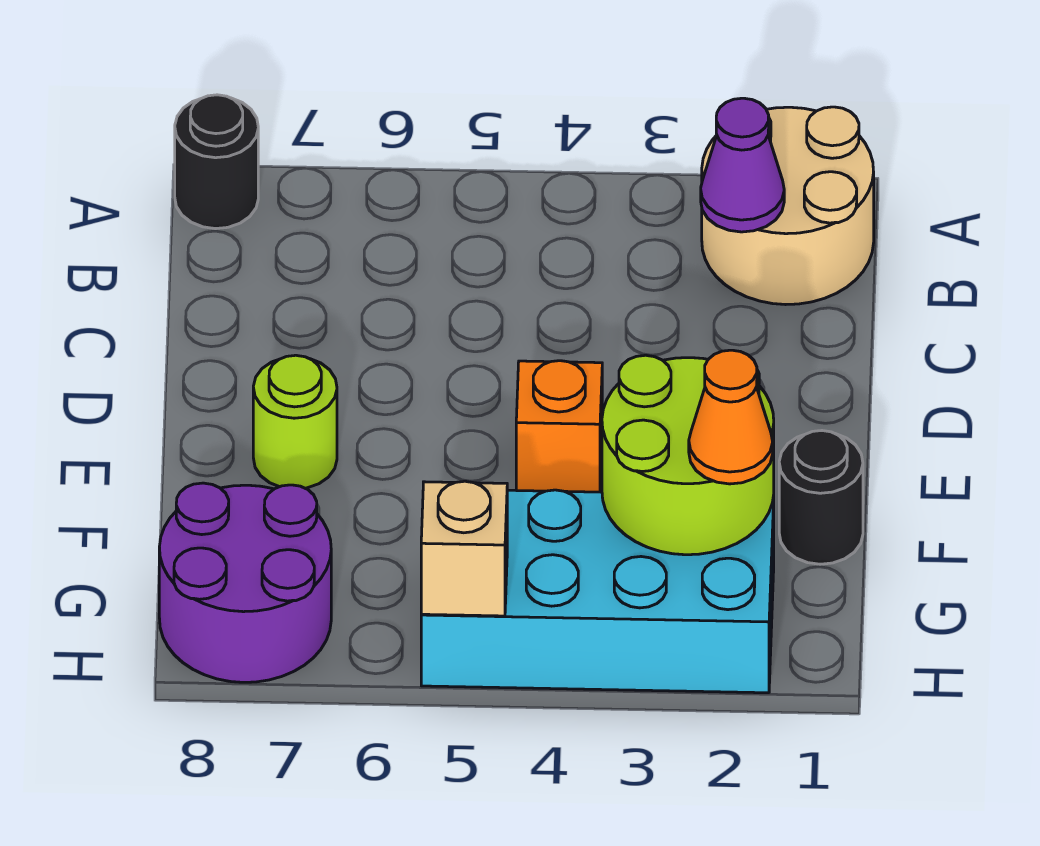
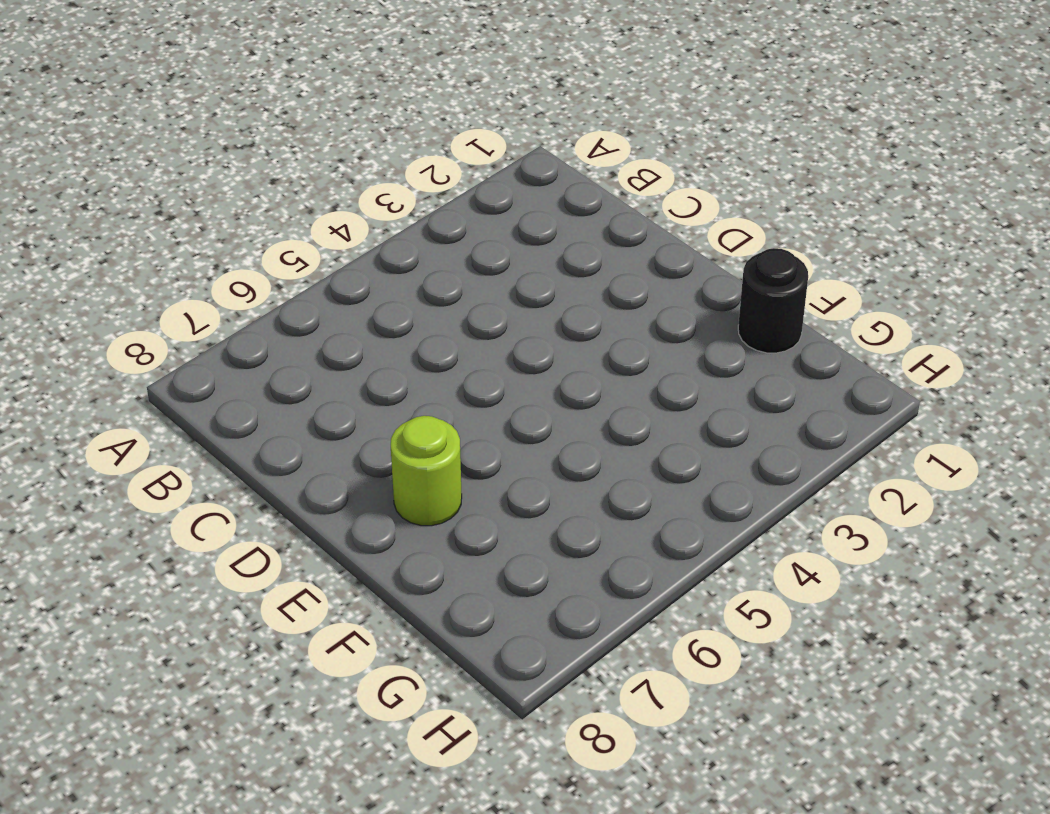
none -> tan round brick A1:B2 level 1
none -> black round brick A8 level 1

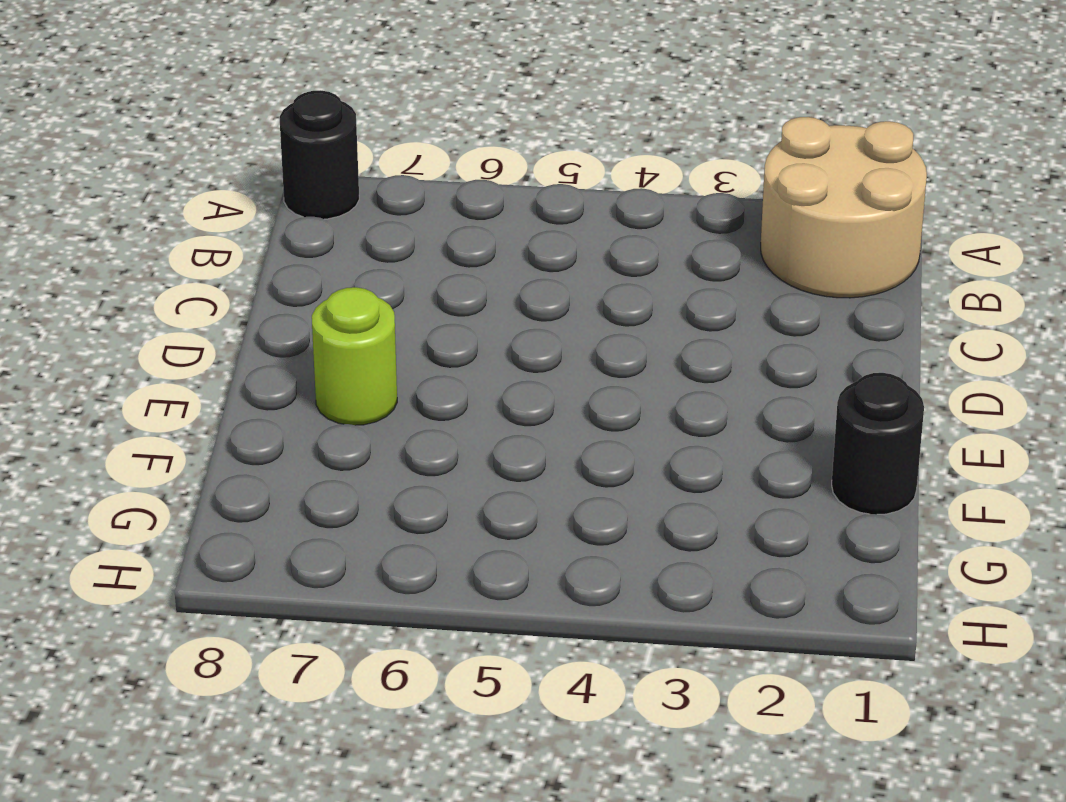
none -> orange brick E4 level 1
none -> cyan brick G2:H5 level 1

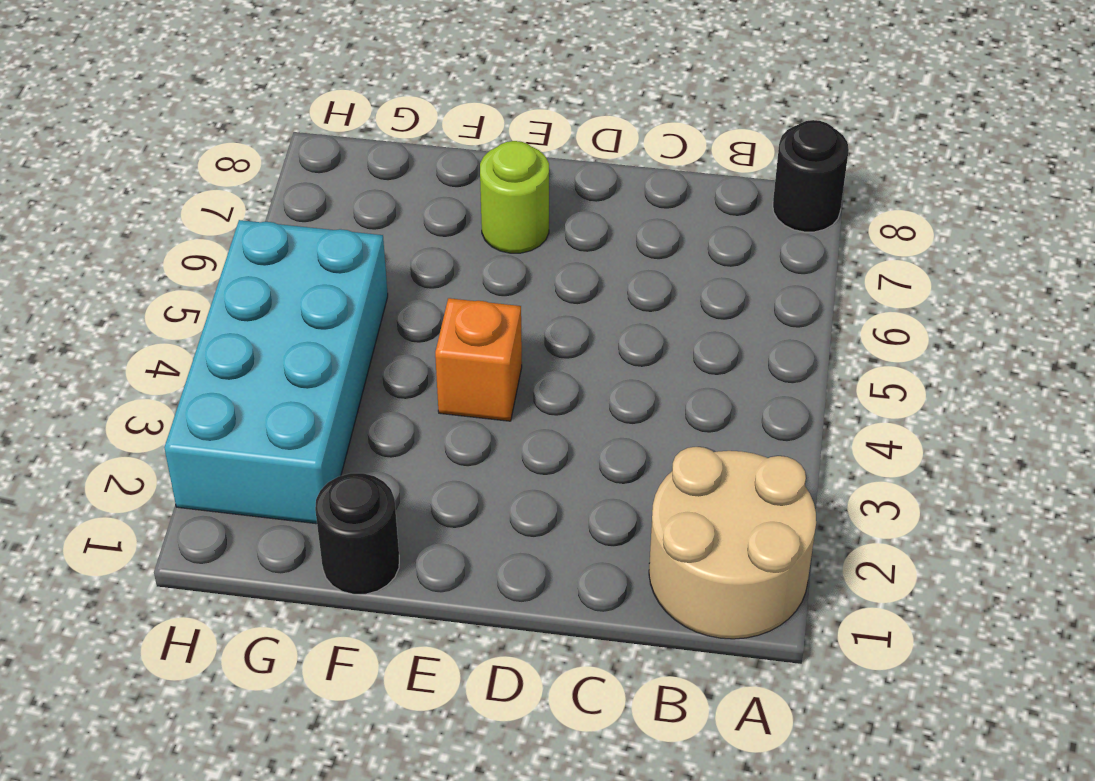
none -> purple round brick G7:H8 level 1
none -> purple cone B2 level 2

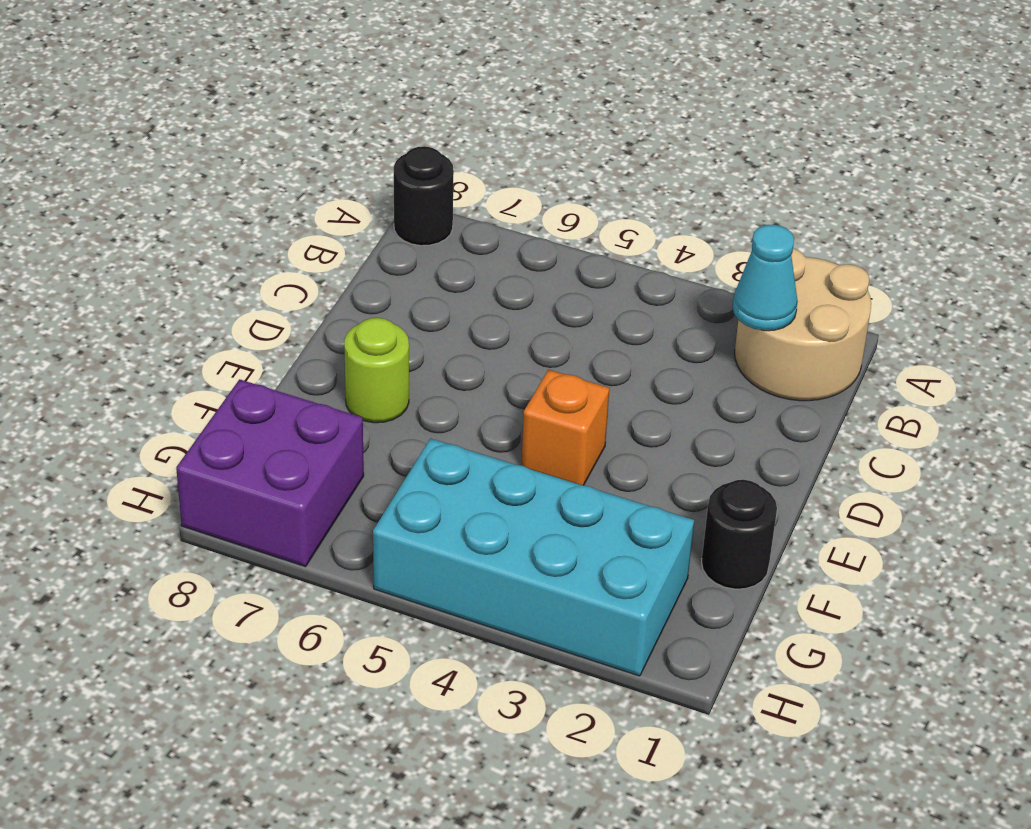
cyan cone B2 level 2 -> purple cone B2 level 2
purple brick G7:H8 level 1 -> purple round brick G7:H8 level 1
none -> lime round brick F2:G3 level 2
none -> tan brick H5 level 2

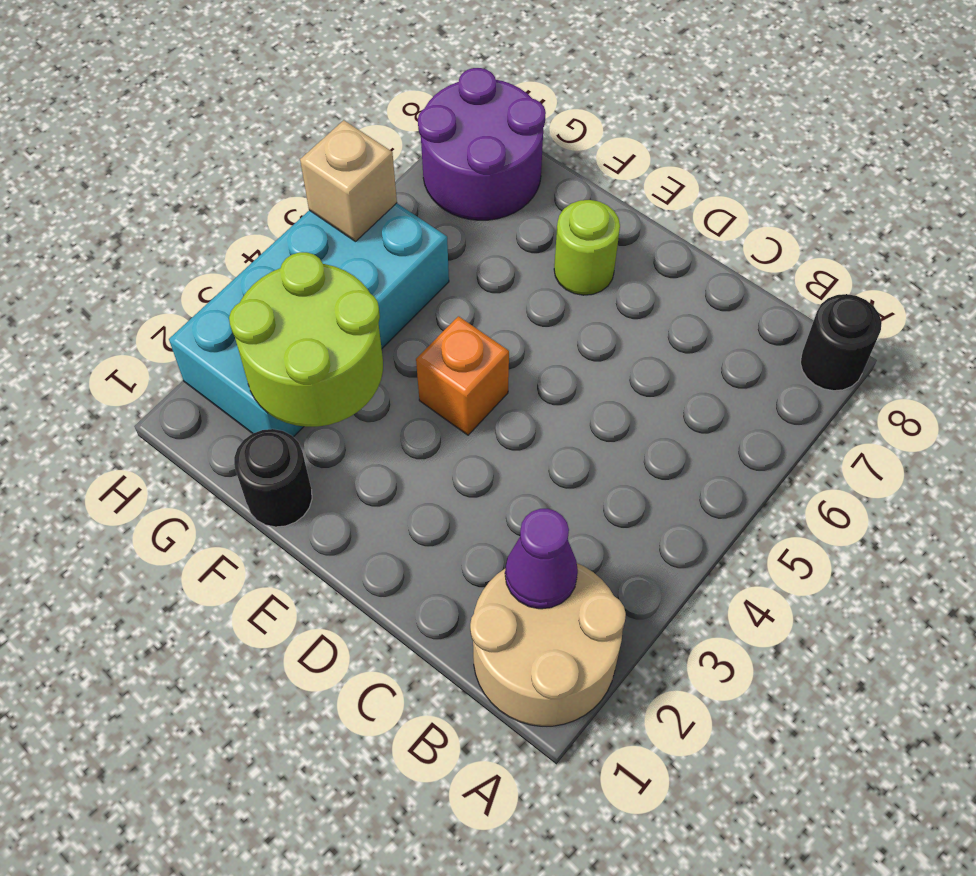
none -> orange cone G2 level 3

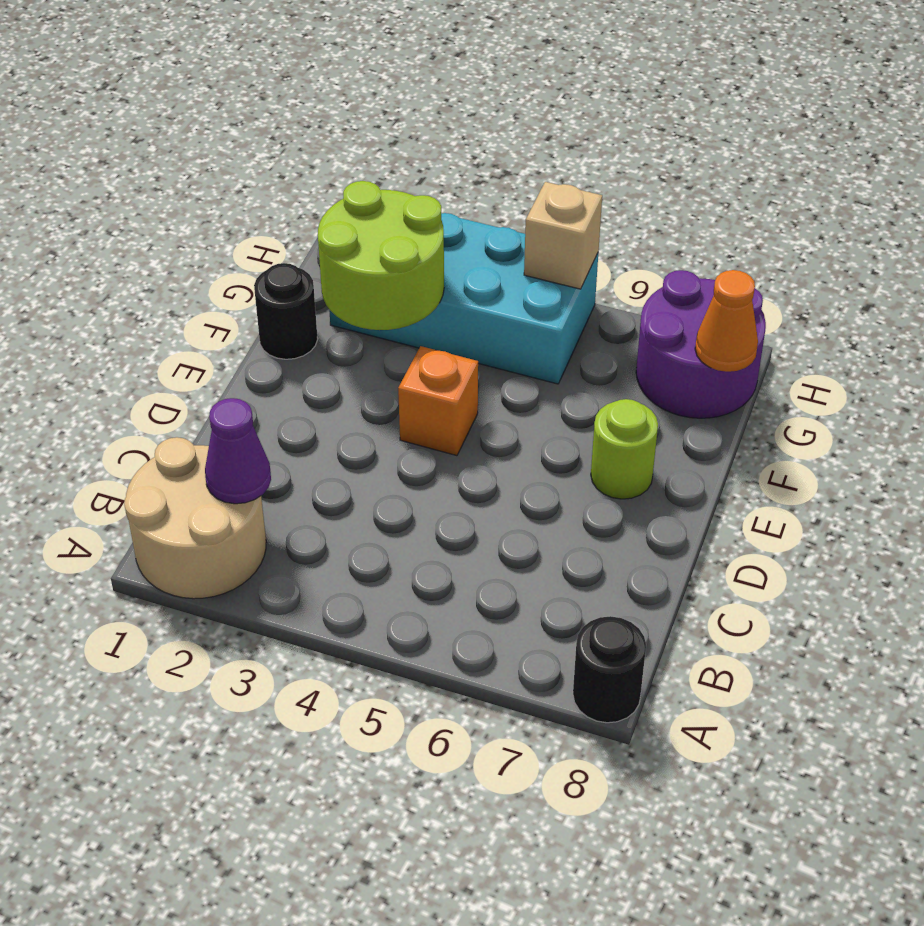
orange cone G8 level 2 -> orange cone G2 level 3

